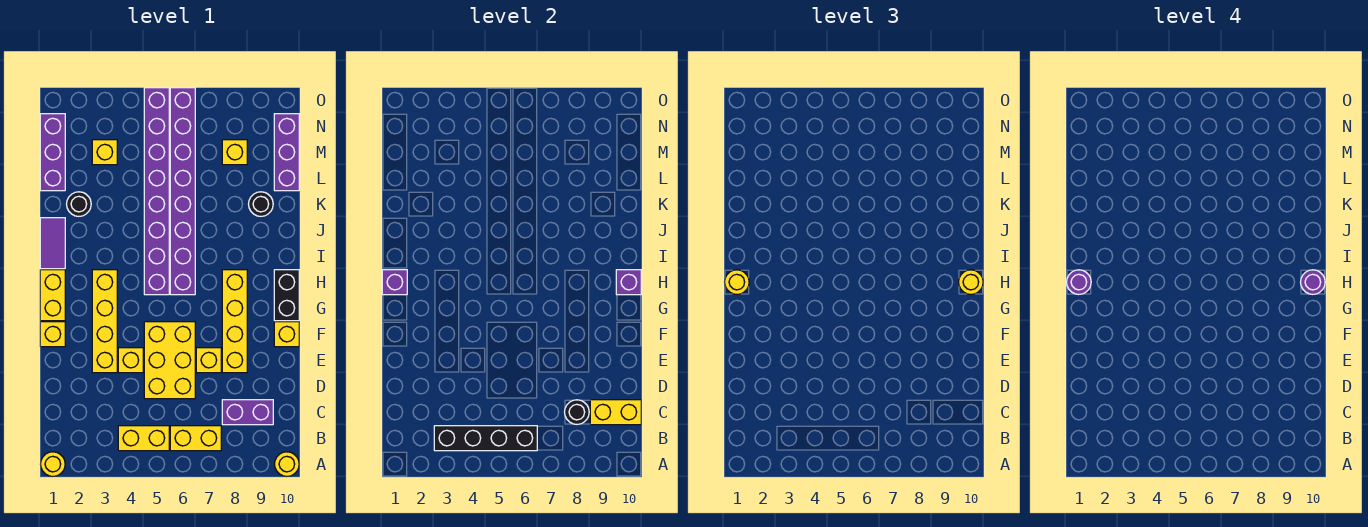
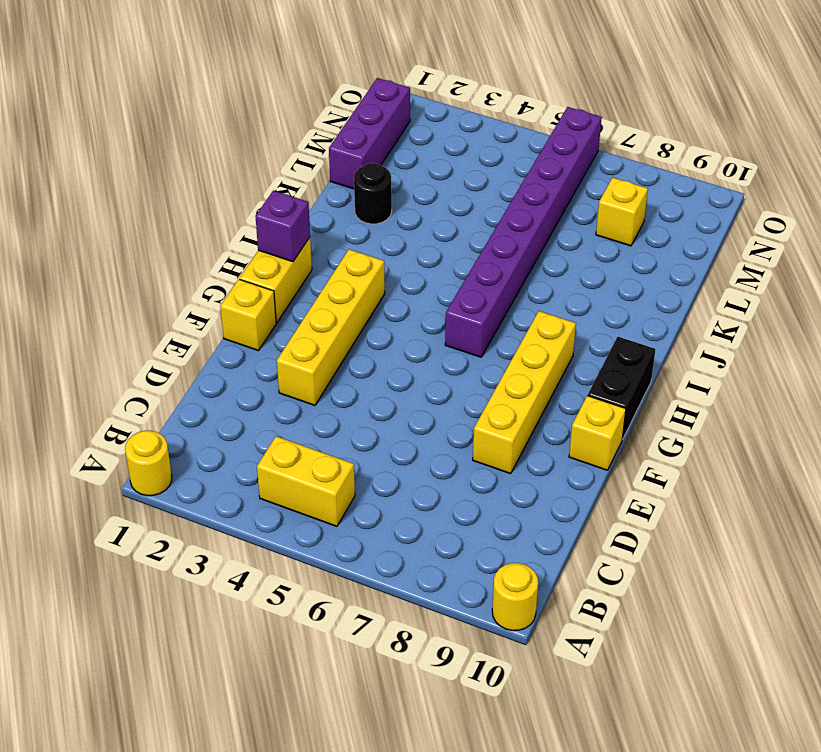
none -> yellow brick B6:B7 level 1
none -> purple brick C8:C9 level 1
none -> yellow brick D5:F6 level 1
none -> yellow brick E4 level 1

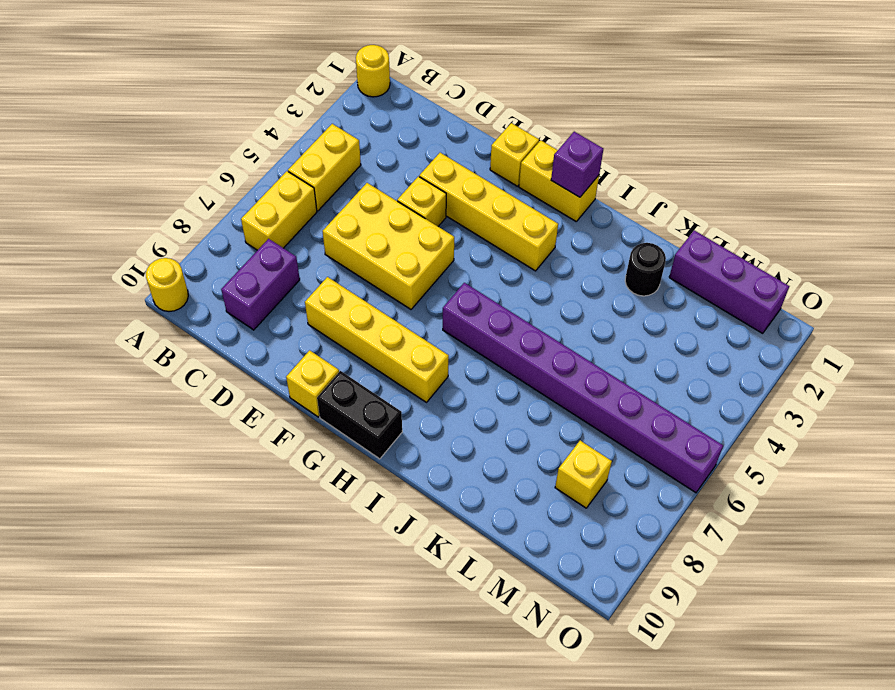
none -> yellow brick E7 level 1
none -> purple brick H5:O5 level 1
none -> purple tile I1:J1 level 1
none -> black round brick K9 level 1

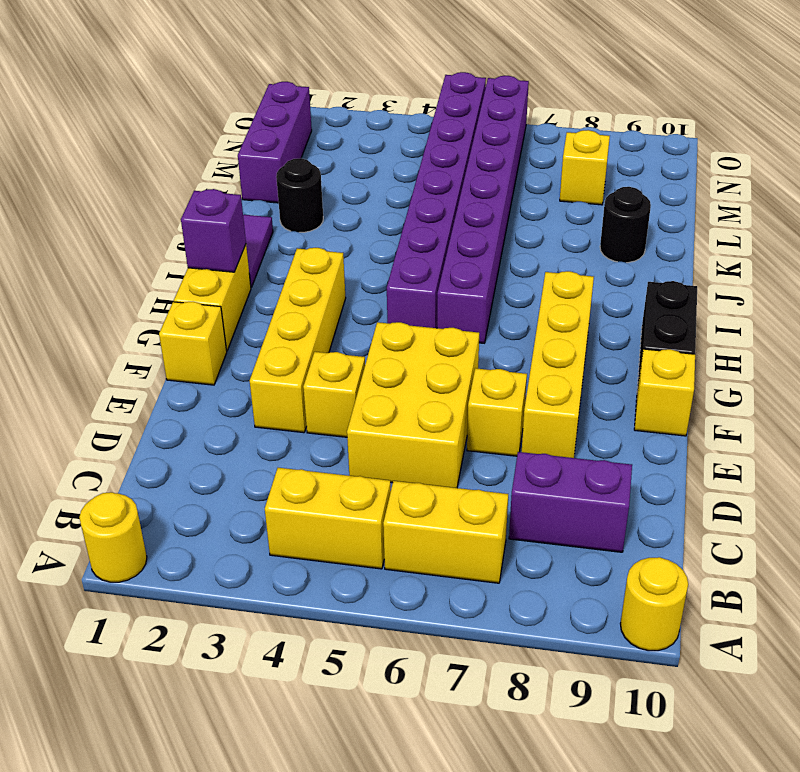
none -> purple brick L10:N10 level 1
none -> yellow brick M3 level 1
none -> black brick B3:B6 level 2
none -> black round brick C8 level 2

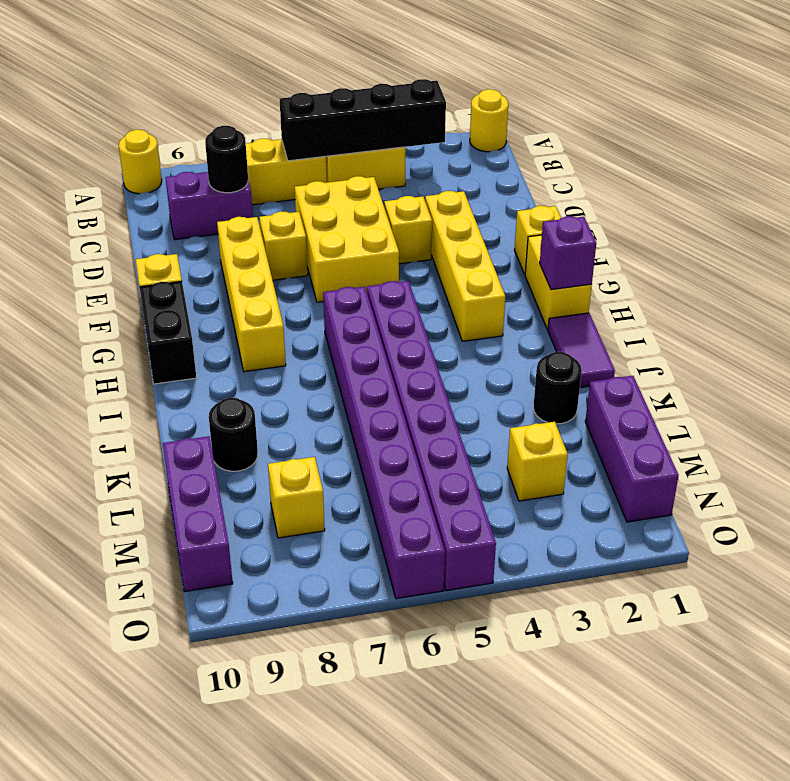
none -> yellow brick C9:C10 level 2
none -> purple brick H10 level 2
none -> yellow round brick H1 level 3
none -> yellow round brick H10 level 3

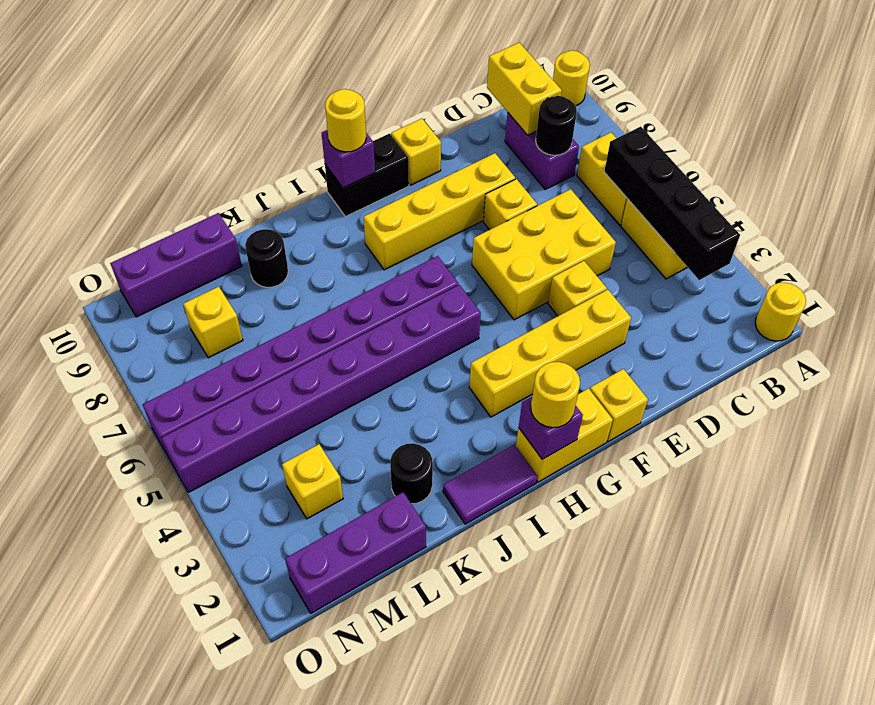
none -> purple round brick H1 level 4
none -> purple round brick H10 level 4

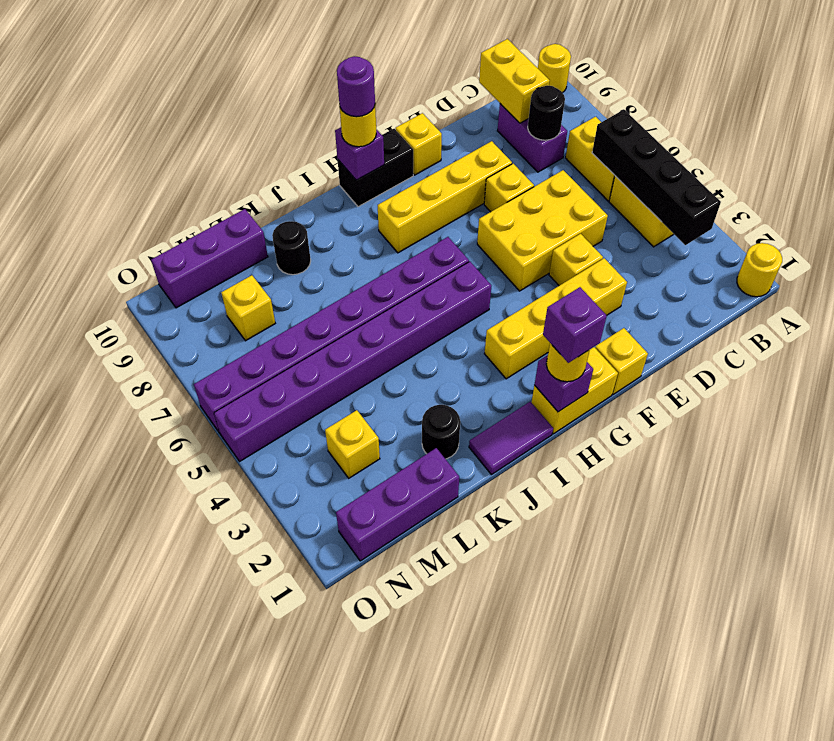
purple brick H1 level 4 -> purple round brick H1 level 4

